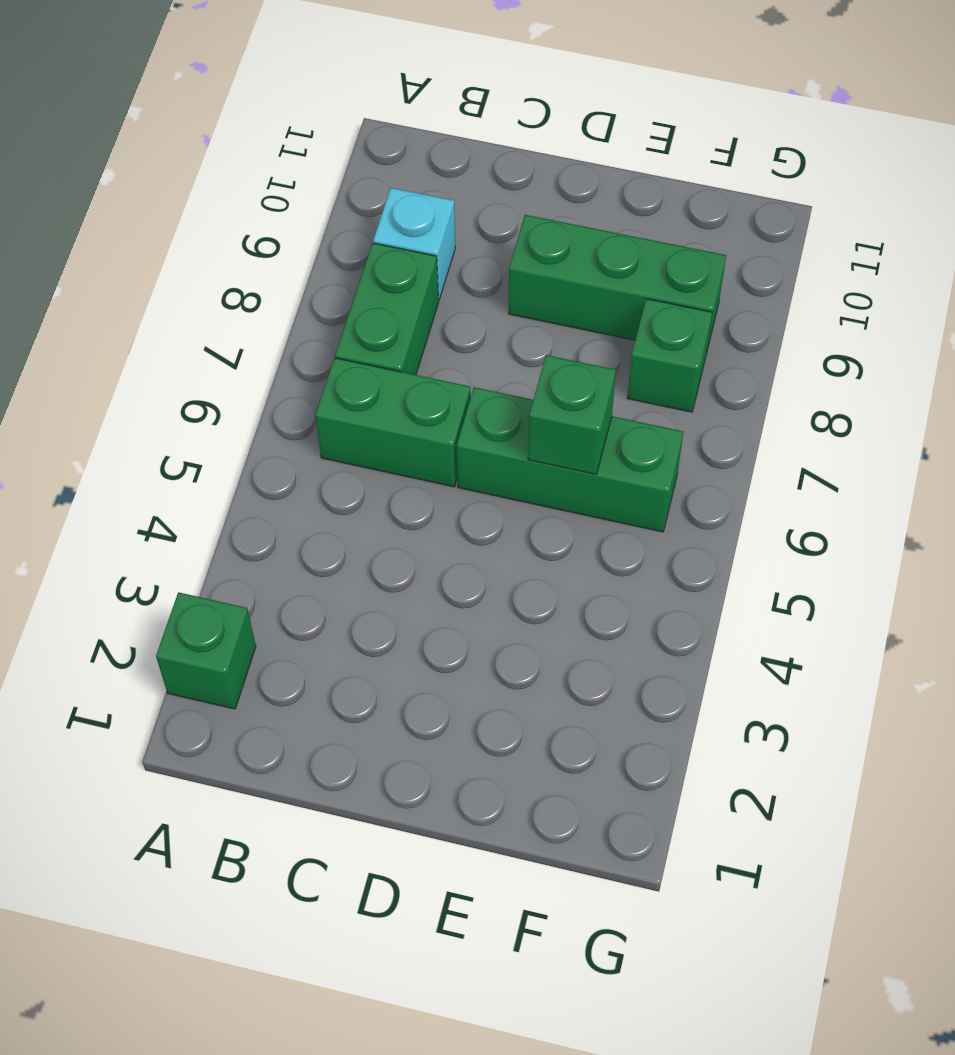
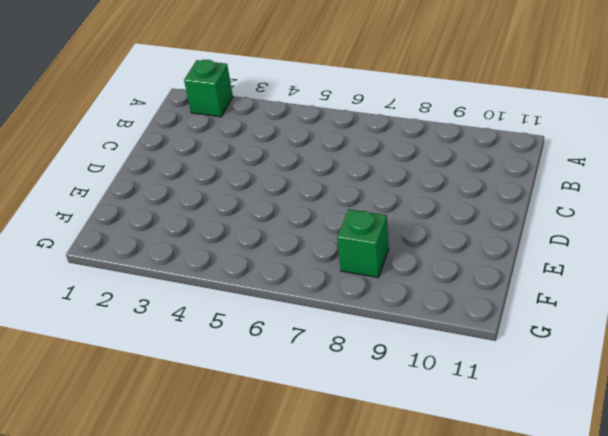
none -> green brick B6:C6 level 1
none -> green brick B7:B8 level 1

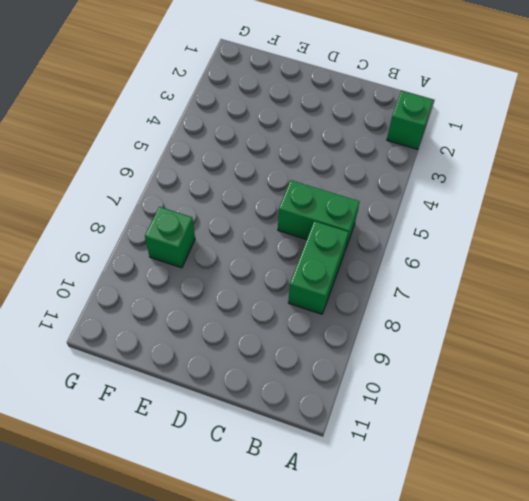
none -> cyan brick B9 level 1
none -> green brick D6:F6 level 1

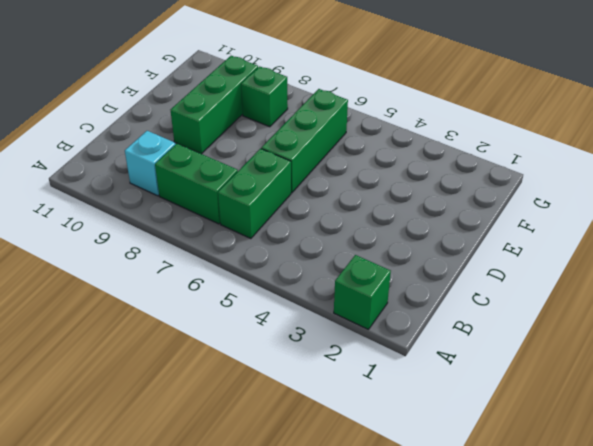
none -> green brick E6 level 2

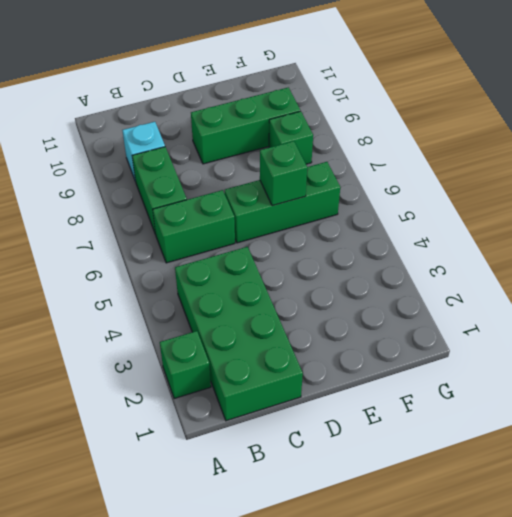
green brick B1:C4 level 1 -> none

